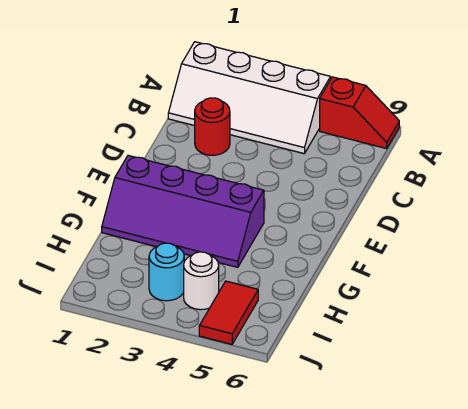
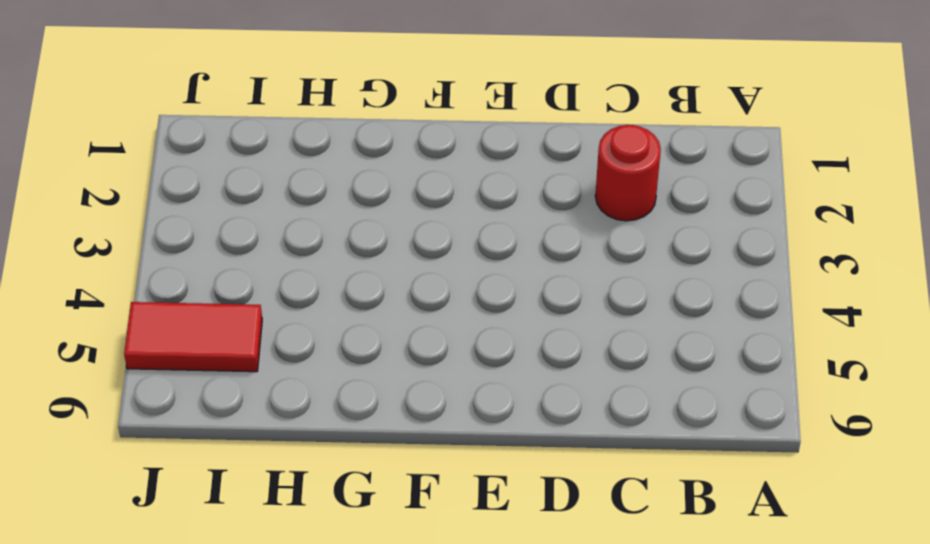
none -> white slope A1:B4 level 1 top A
none -> red slope A5:A6 level 1 top 5

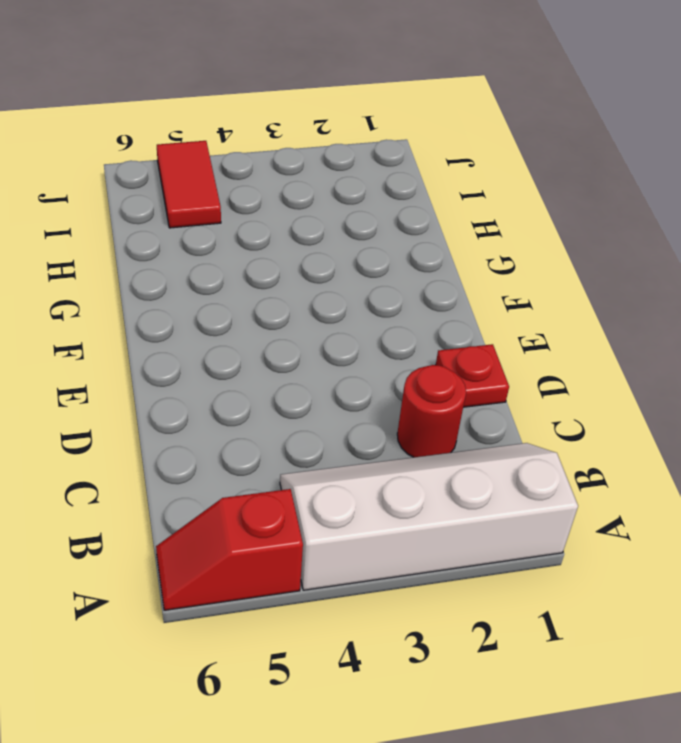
red plate D1 level 1 -> none
none -> purple slope F1:G4 level 1 top F
none -> cyan round brick I3 level 1

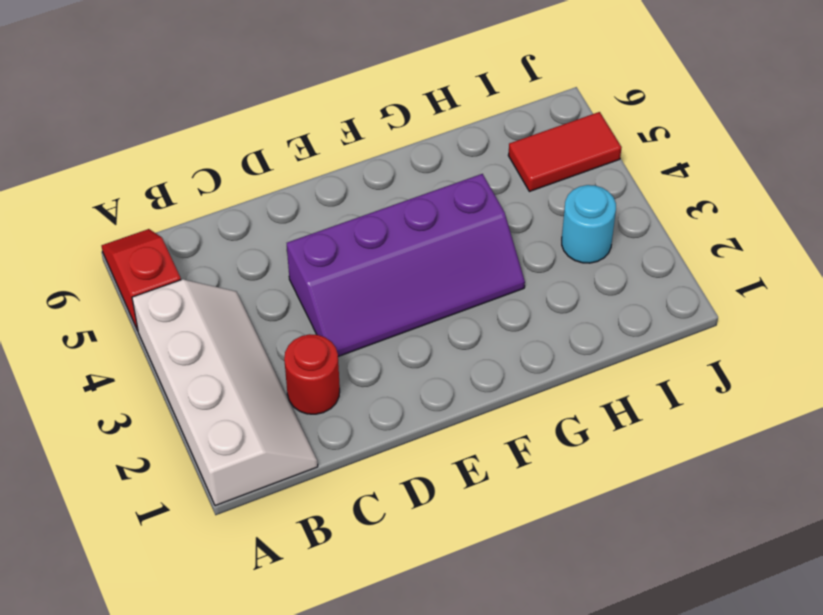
purple slope D3:G4 level 1 top 4 -> purple slope F1:G4 level 1 top F
none -> white round brick I4 level 1

